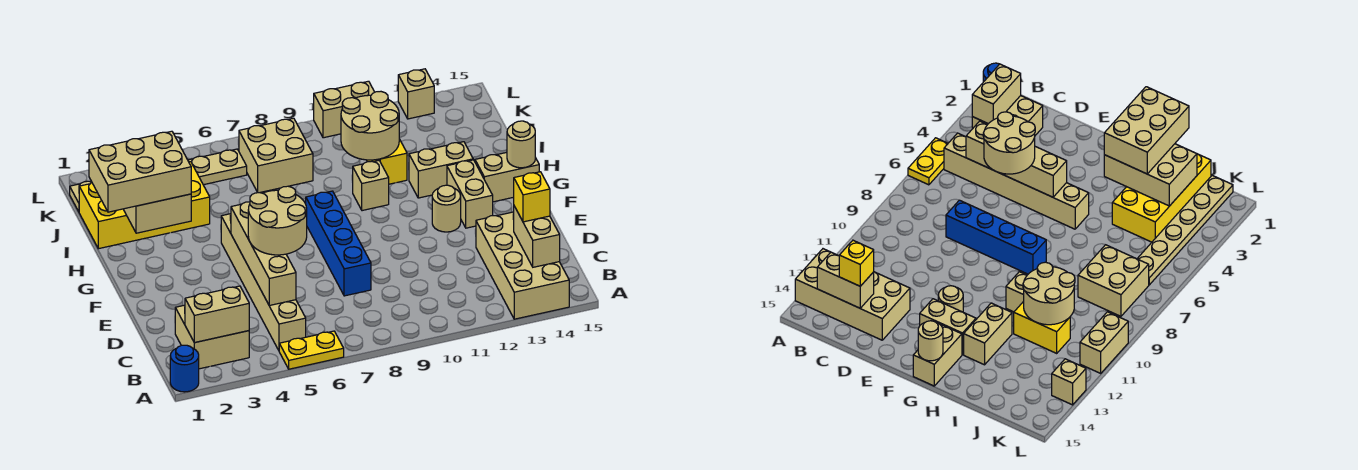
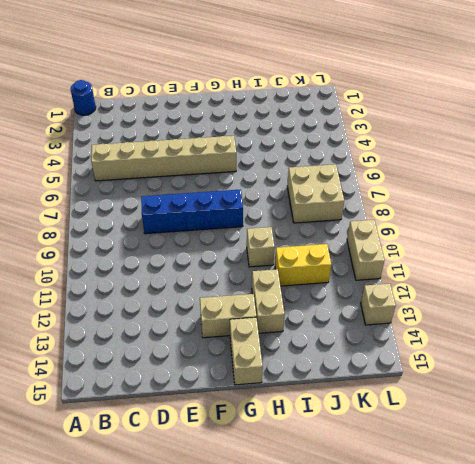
none -> yellow plate A5:A6 level 1
none -> tan brick A13:D14 level 1
none -> tan brick B2:C3 level 1

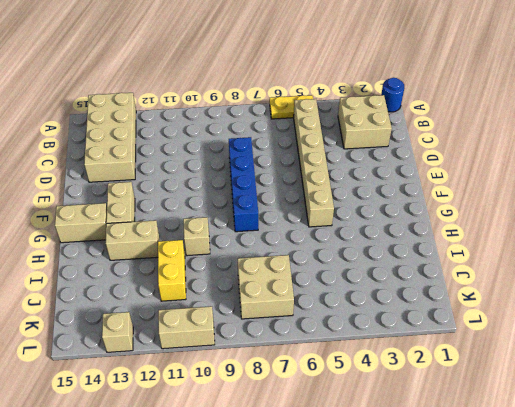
none -> tan round brick F12 level 1
none -> yellow brick I1:J4 level 1
none -> tan plate K1:K6 level 1

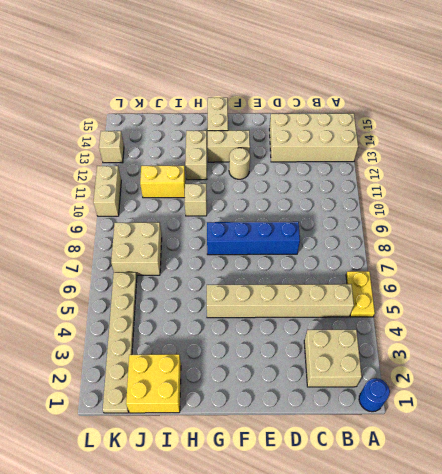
yellow brick I1:J2 level 1 -> yellow brick I1:J4 level 1
none -> tan brick B2:B3 level 2
none -> tan brick B14:C14 level 2
none -> tan brick C5:F5 level 2

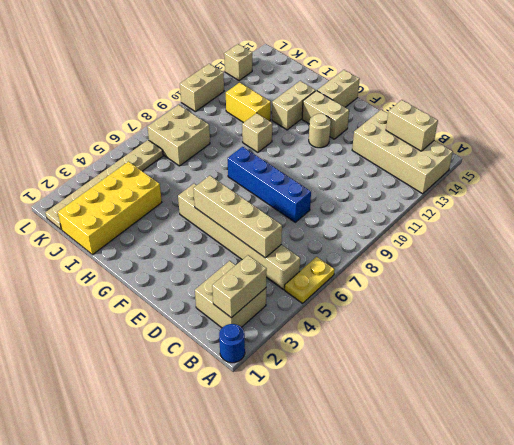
none -> tan round brick G15 level 2
none -> tan brick H2:J3 level 2
none -> tan round brick I10:J11 level 2

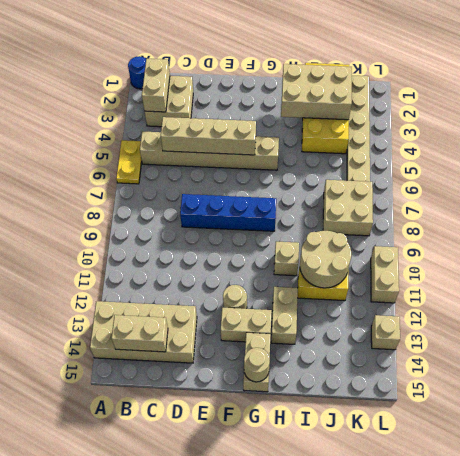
none -> yellow brick C14 level 3
none -> tan round brick D5:E6 level 3
none -> tan brick H1:I3 level 3

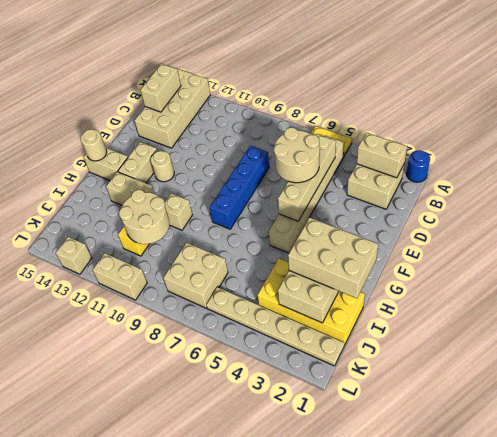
none -> yellow brick C14 level 3

